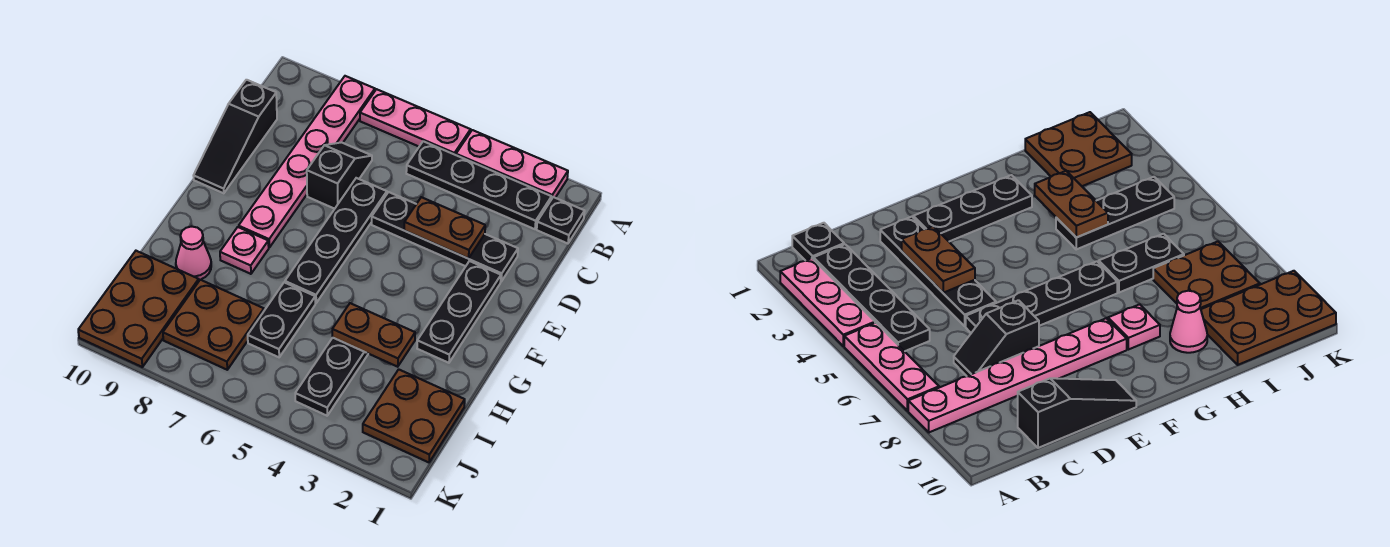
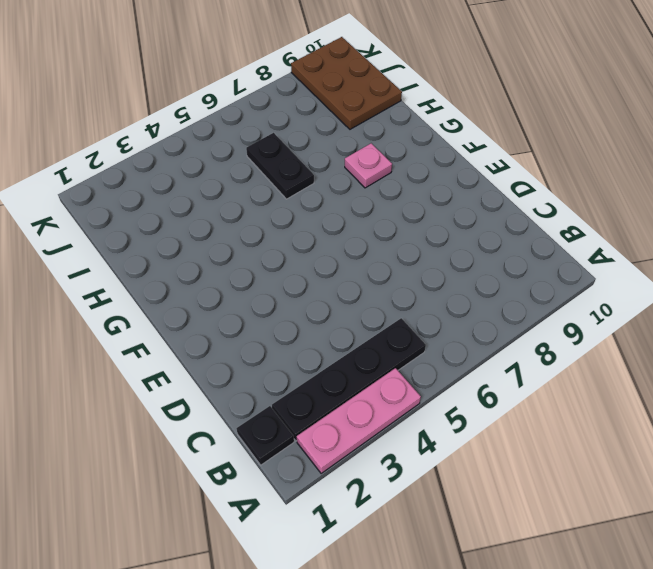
none -> pink plate A5:A7 level 1
none -> pink plate A8:F8 level 1
none -> black slope C7:D7 level 1 top D

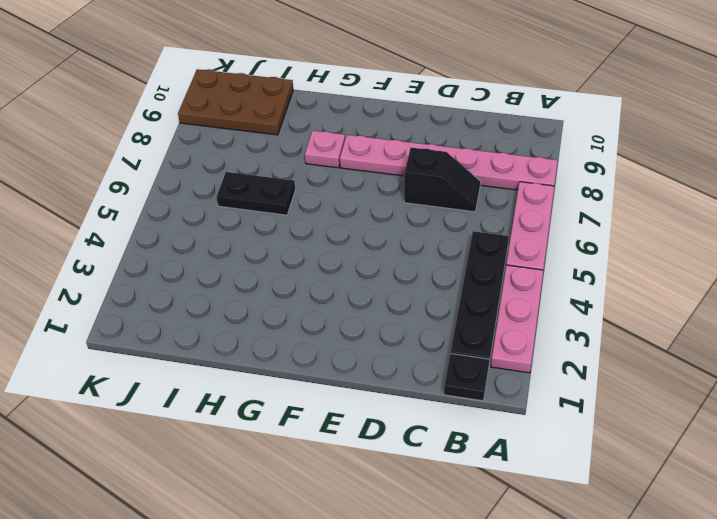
none -> black slope C10:E10 level 1 top C
none -> black plate D2:D5 level 1
none -> black plate D6:G6 level 1

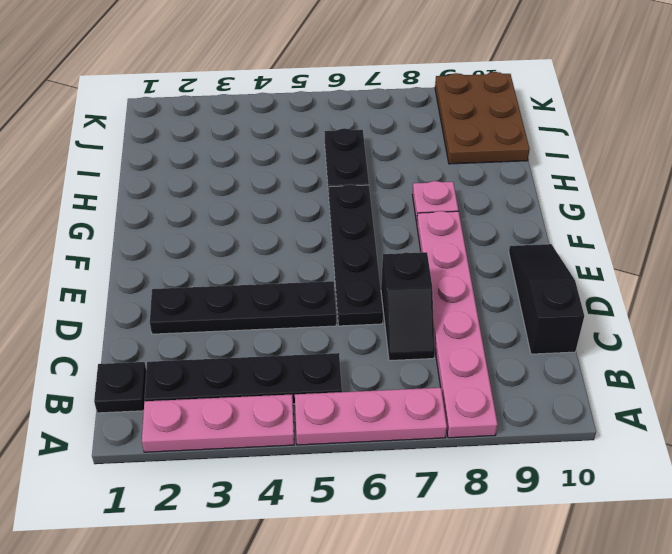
none -> black plate E2:G2 level 1
none -> black plate H4:J4 level 1
none -> pink cone H9 level 1

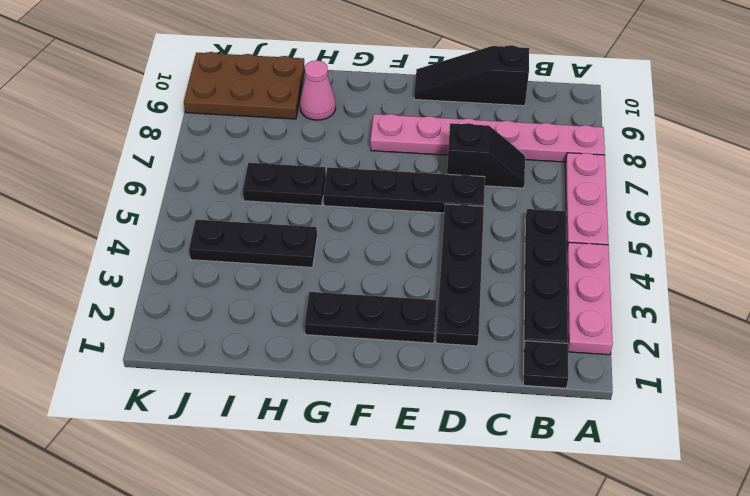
none -> pink plate G8 level 1
none -> brown plate I1:J2 level 1
none -> brown plate I7:J8 level 1

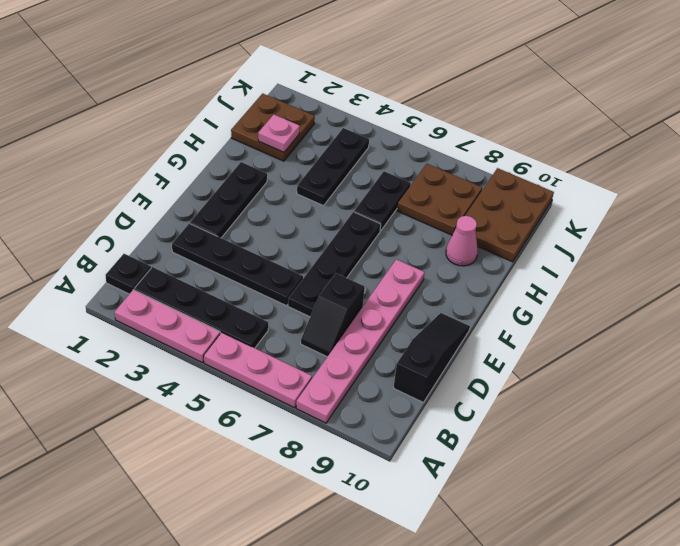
pink plate I2 level 2 -> pink plate G8 level 1
none -> brown plate D3:D4 level 2
none -> brown plate H3:H4 level 2

